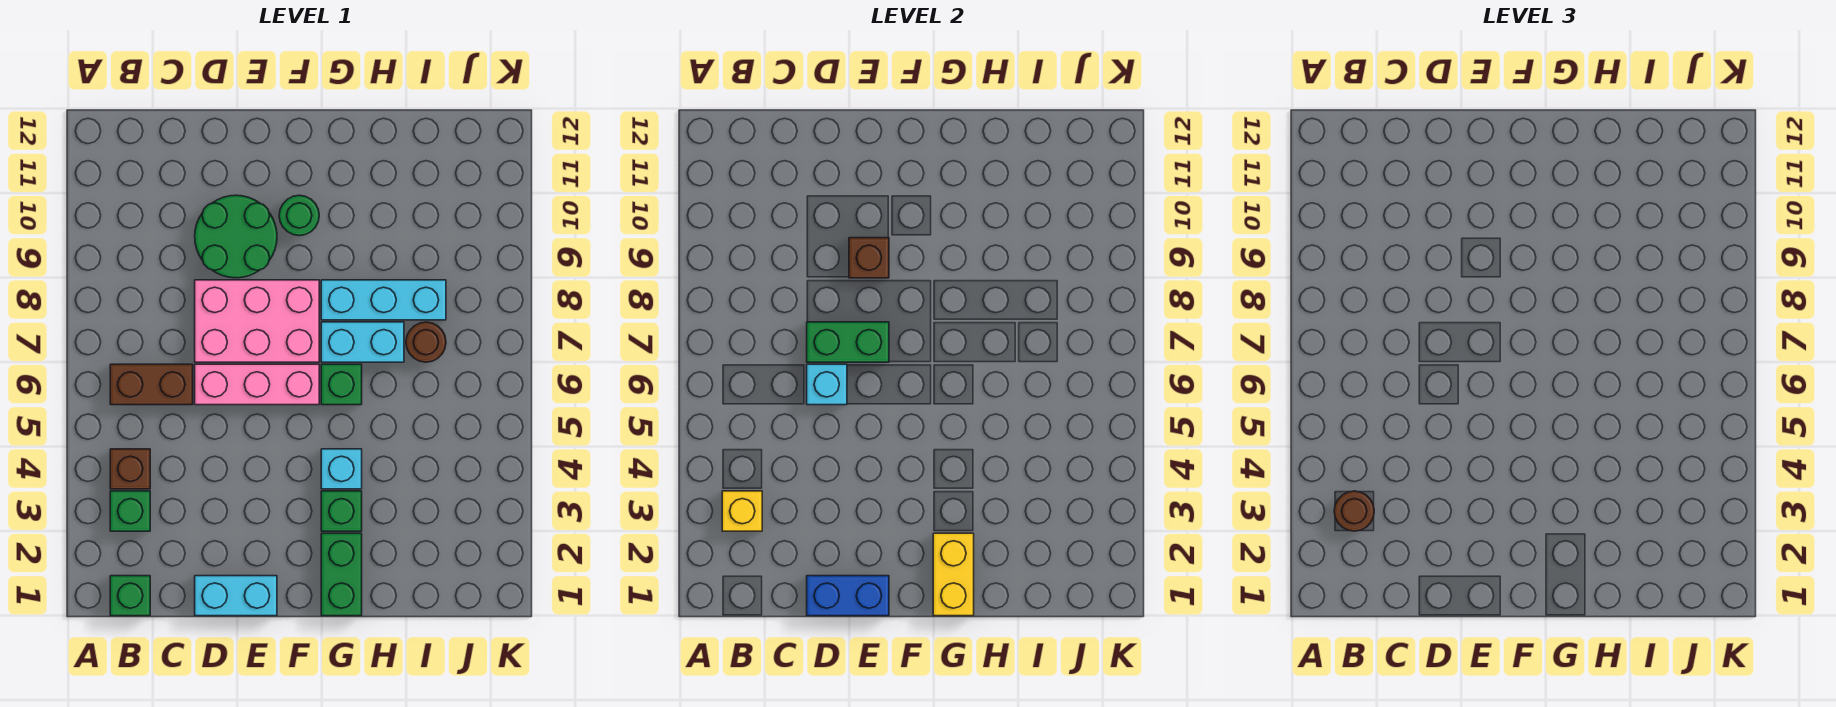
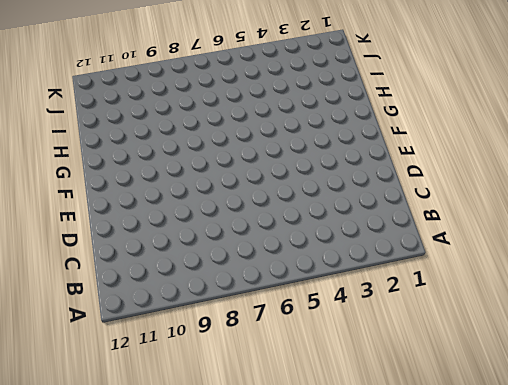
none -> green brick B1 level 1
none -> green brick B3 level 1
none -> brown brick B4 level 1

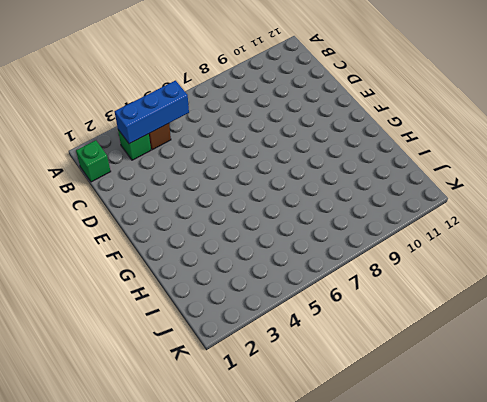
blue brick B3:B5 level 2 -> yellow brick B3 level 2
none -> brown brick B6:C6 level 1
none -> cyan brick D1:E1 level 1
none -> pink brick D6:F6 level 1

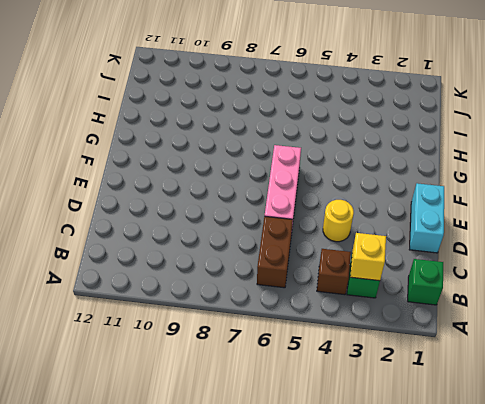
yellow round brick D4 level 1 -> none
none -> pink brick D7:F8 level 1
none -> green round brick D9:E10 level 1
none -> green round brick F10 level 1

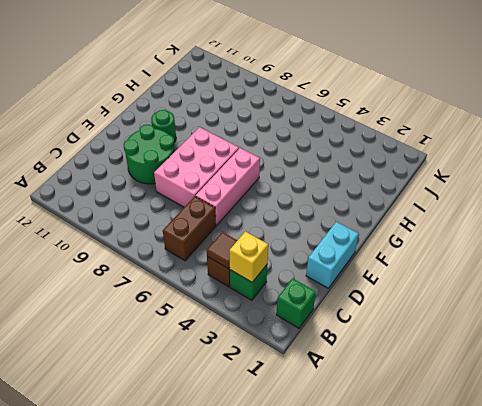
brown tile B4 level 2 -> none
none -> green brick G1:G2 level 1
none -> green brick G3 level 1
none -> cyan brick G4 level 1

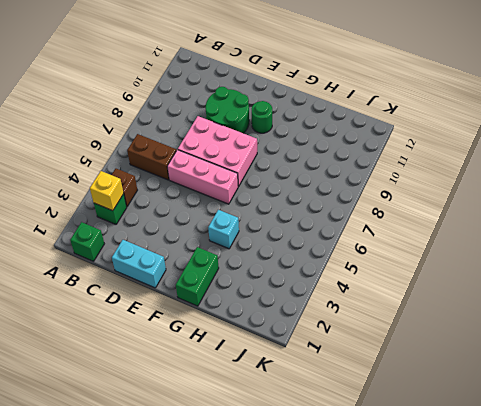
none -> green brick G3 level 1
none -> green brick G6 level 1
none -> cyan brick G7:H7 level 1

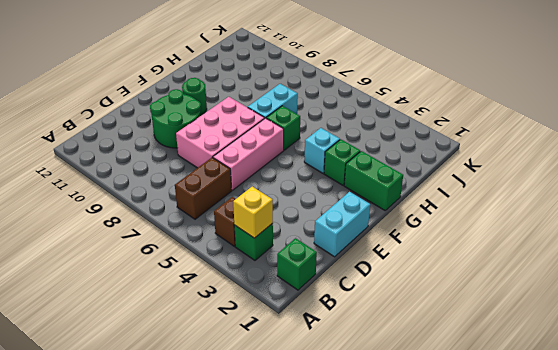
none -> cyan brick G8:I8 level 1
none -> brown round brick I7 level 1
none -> blue brick D1:E1 level 2

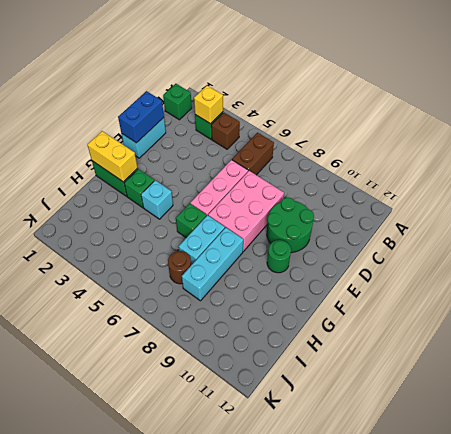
none -> cyan brick D6 level 2
none -> green brick D7:E7 level 2
none -> brown brick E9 level 2

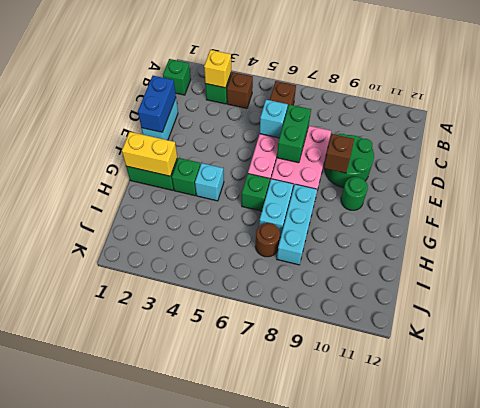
none -> brown round brick B3 level 3

